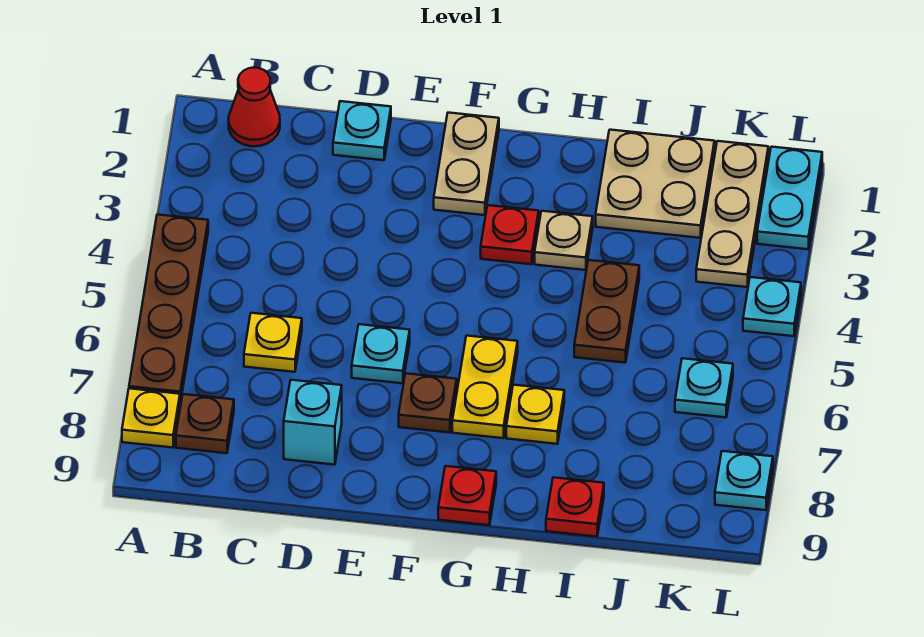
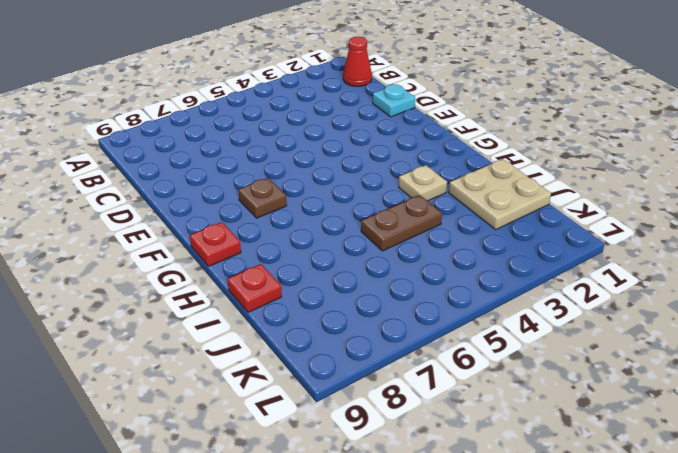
none -> brown plate A4:A7 level 1
none -> yellow plate A8 level 1
none -> brown plate B8 level 1

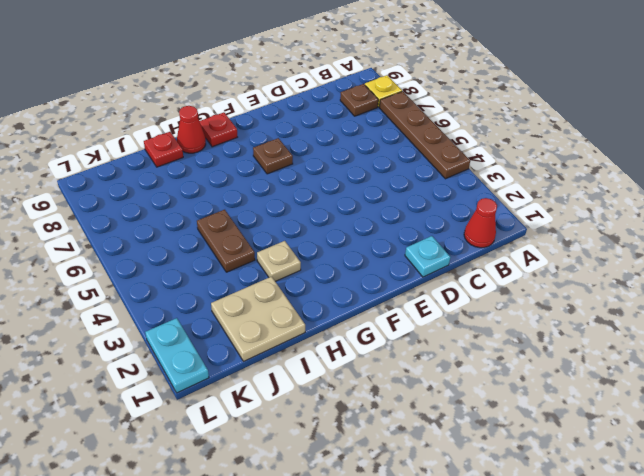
red cone H9 level 1 -> none
none -> yellow plate C6 level 1
none -> cyan brick D8 level 1
none -> cyan plate E6 level 1

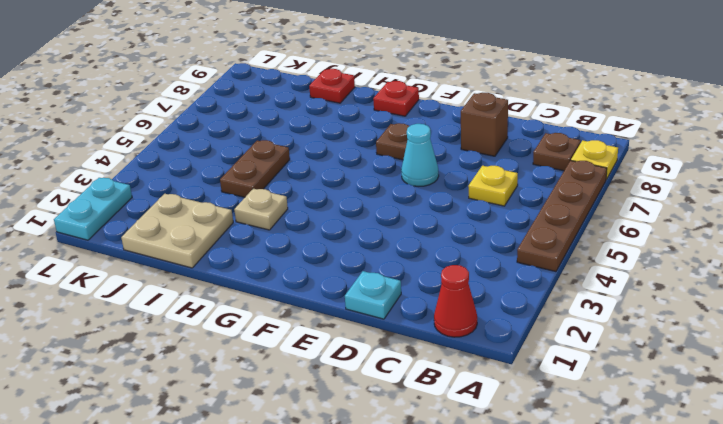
brown brick D8 level 1 -> cyan brick D8 level 1
cyan cone E6 level 1 -> cyan plate E6 level 1
none -> tan plate F1:F2 level 1
none -> red plate G3 level 1
none -> yellow plate G6:G7 level 1

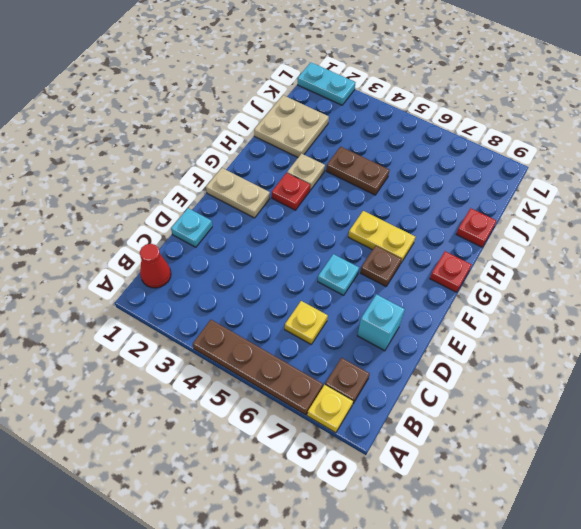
none -> yellow plate H7 level 1
none -> tan plate K1:K3 level 1
none -> cyan plate K6 level 1

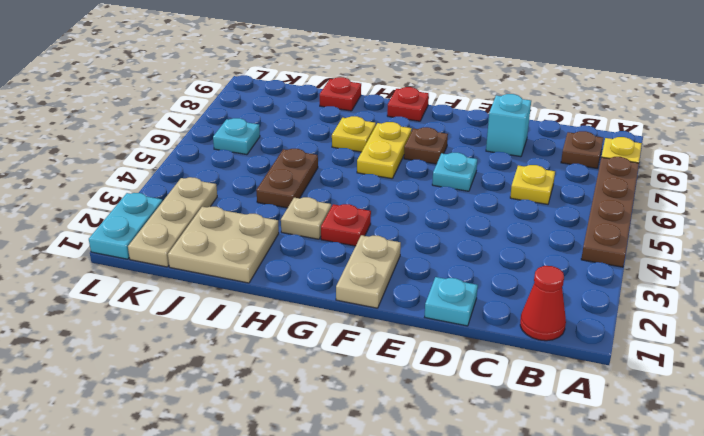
none -> cyan plate L4 level 1
none -> cyan plate L8 level 1

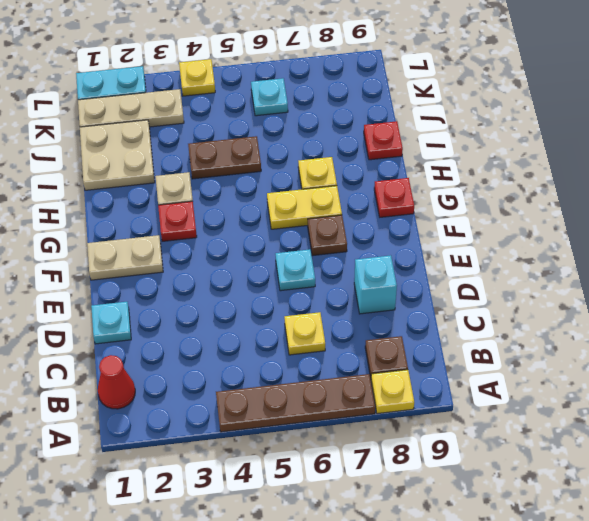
yellow plate L4 level 1 -> cyan plate L4 level 1
none -> cyan plate L8 level 1

